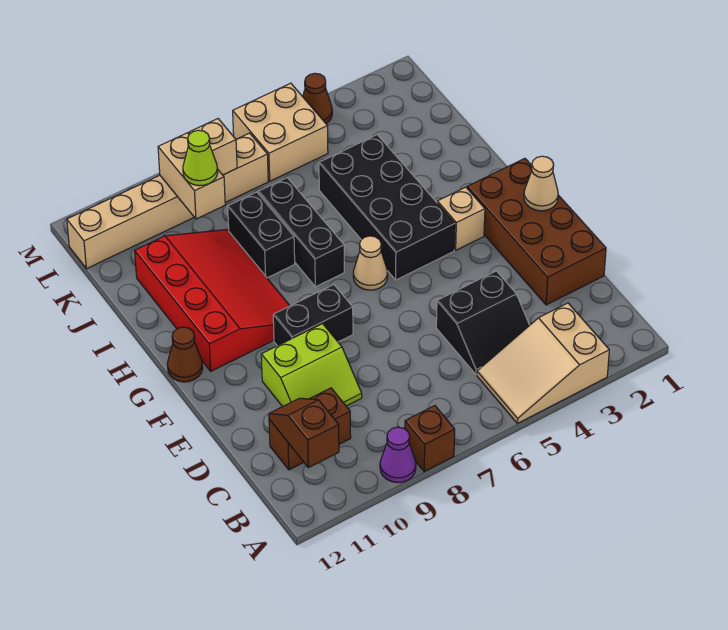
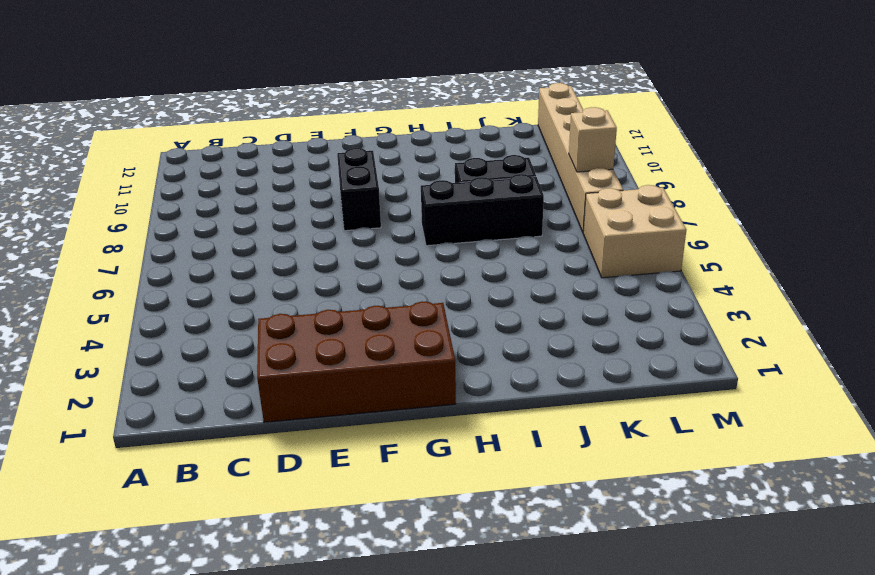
none -> tan slope A3:B5 level 1 top 3
none -> brown brick A8 level 1
none -> purple cone A9 level 1

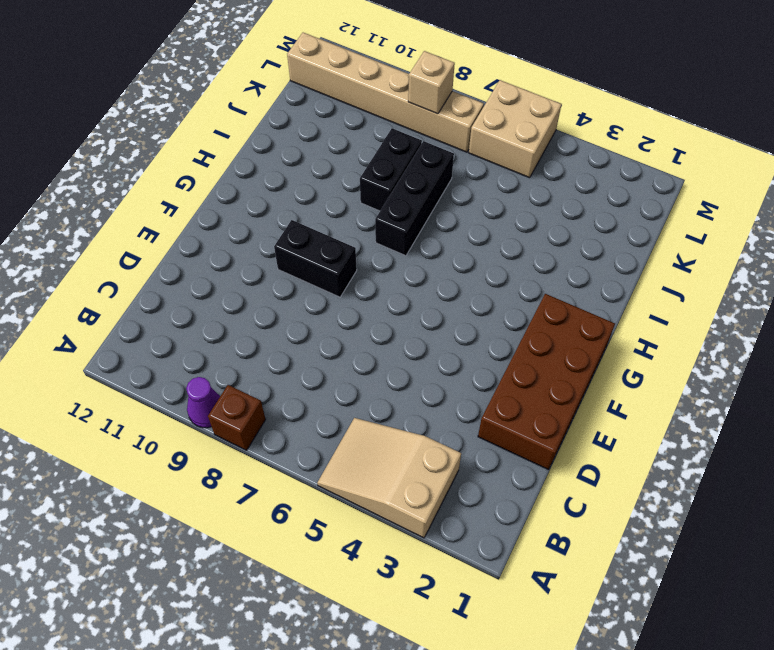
none -> black slope C4:D5 level 1 top D
none -> brown brick C10:C11 level 1
none -> lime slope D9:E10 level 1 top E

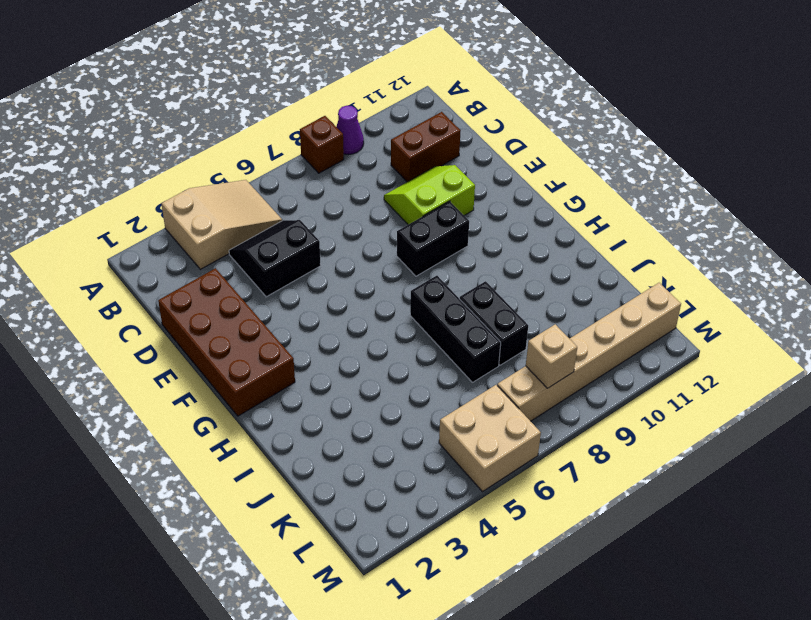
none -> tan brick G3 level 1
none -> black brick G4:J5 level 1
none -> tan cone G6 level 1

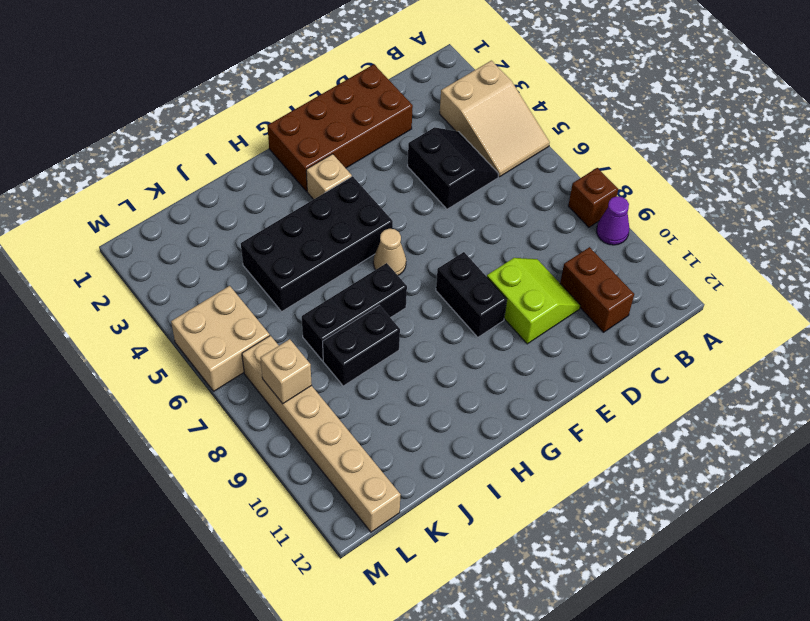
none -> red slope G9:J11 level 1 top 11
none -> brown cone G12 level 1
none -> brown cone M4 level 1

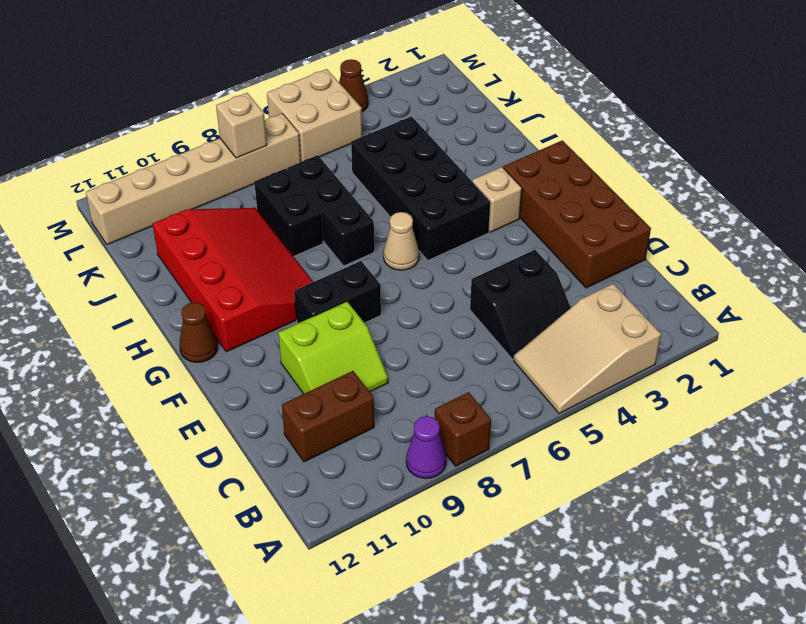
none -> brown slope B11:C11 level 2 top B
none -> tan cone F1 level 2
none -> tan brick K9:L9 level 2

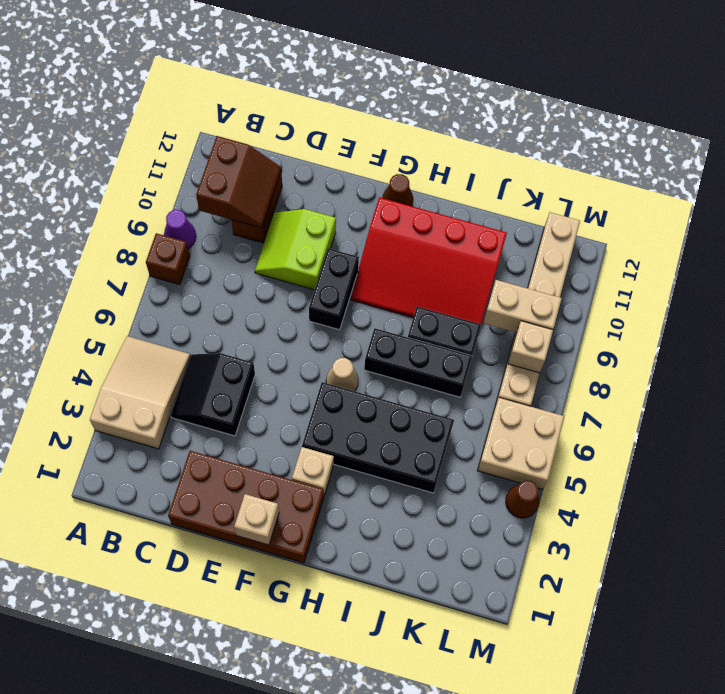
brown slope B10:C11 level 2 top B -> brown slope B11:C11 level 2 top B
tan brick F1 level 2 -> tan cone F1 level 2
none -> lime cone K9 level 3

